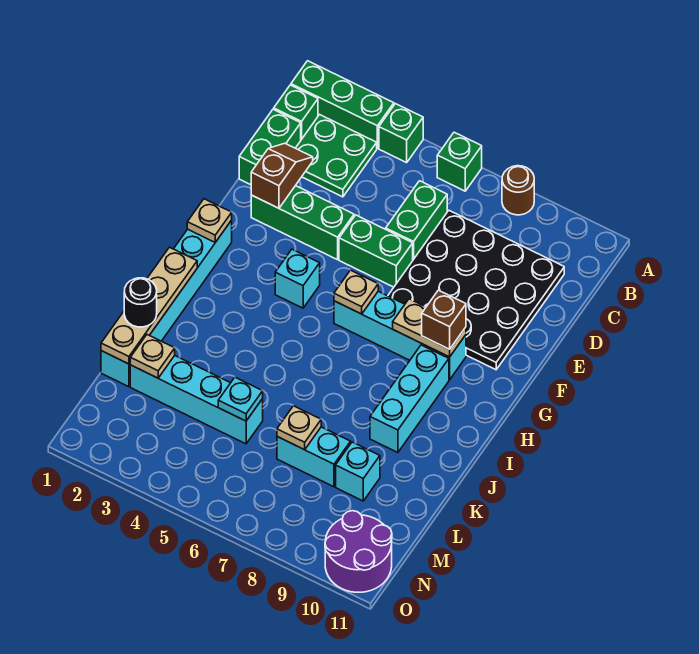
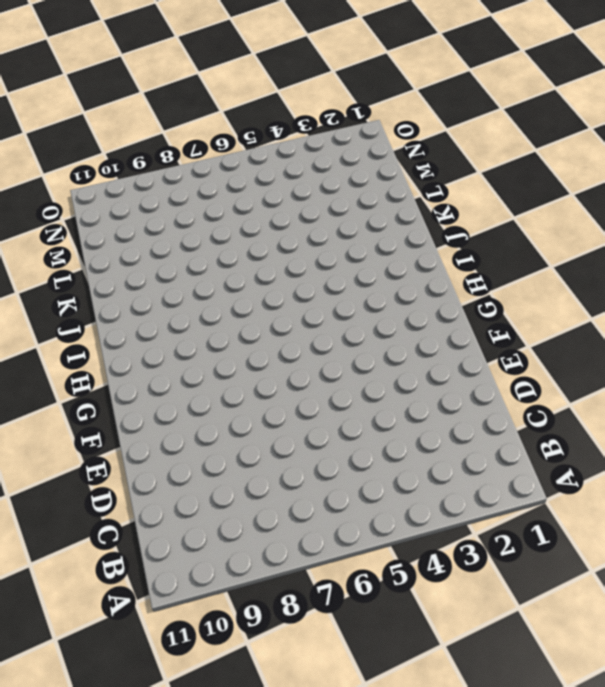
none -> green brick A1:A3 level 1
none -> green brick A4 level 1
none -> green brick A6 level 1

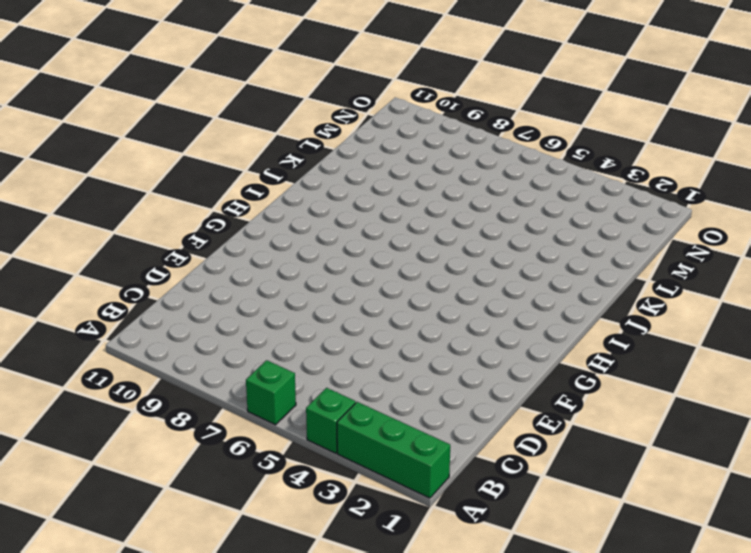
none -> brown round brick A8 level 1
none -> green brick B1 level 1
none -> green plate B2:C3 level 1

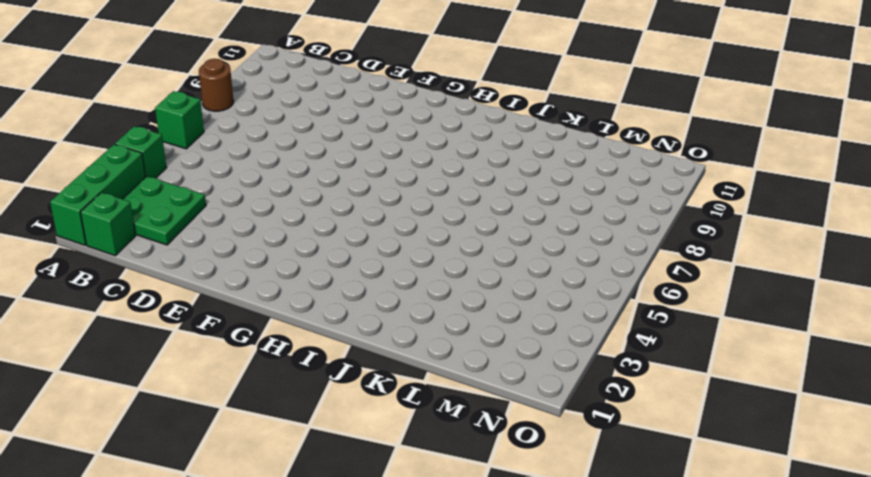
none -> green brick C1:D1 level 1
none -> green brick C6:D6 level 1
none -> black plate C7:F10 level 1

